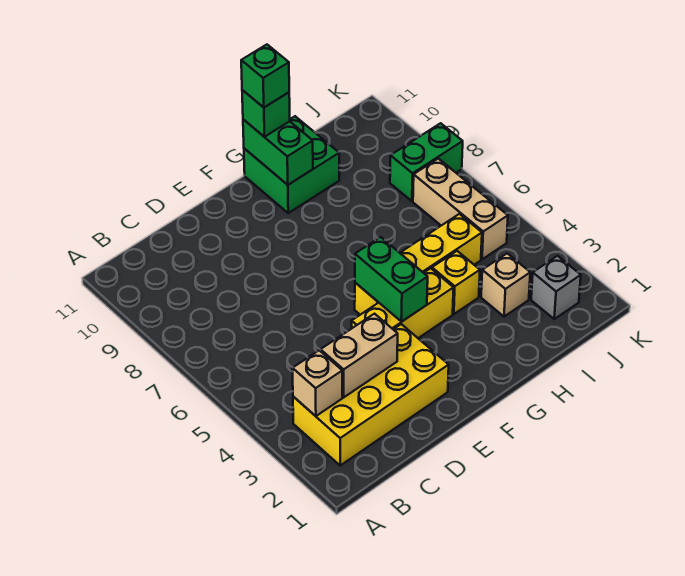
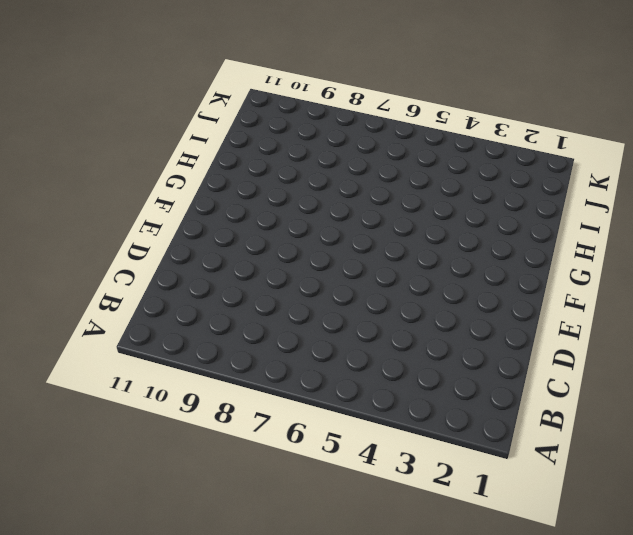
none -> yellow brick B2:E3 level 1
none -> yellow brick E4:G4 level 1
none -> yellow brick F5:I5 level 1

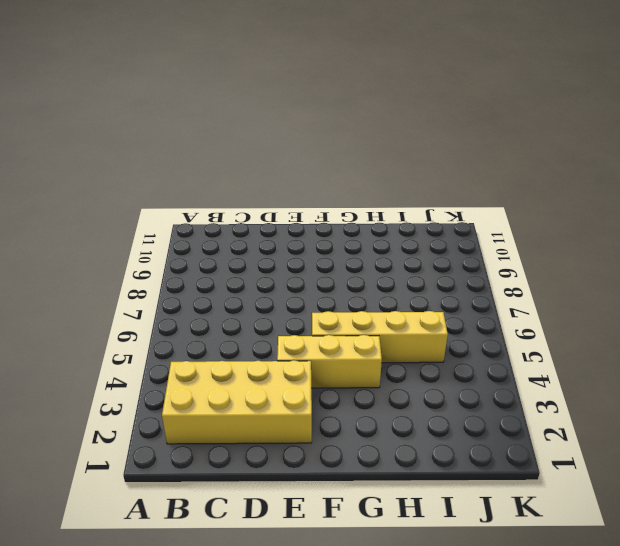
none -> green brick G10:H11 level 1
none -> yellow brick H4 level 1
none -> tan brick I3 level 1

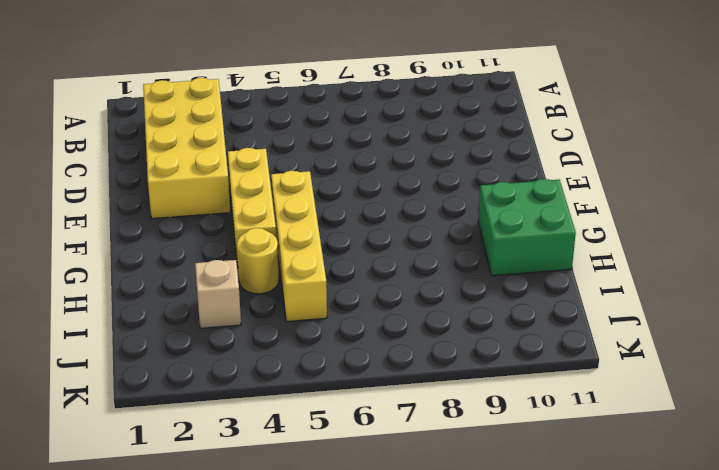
yellow round brick H4 level 1 -> yellow brick H4 level 1
none -> grey brick J2 level 1
none -> tan brick J5:J7 level 1
none -> green brick J8:K8 level 1

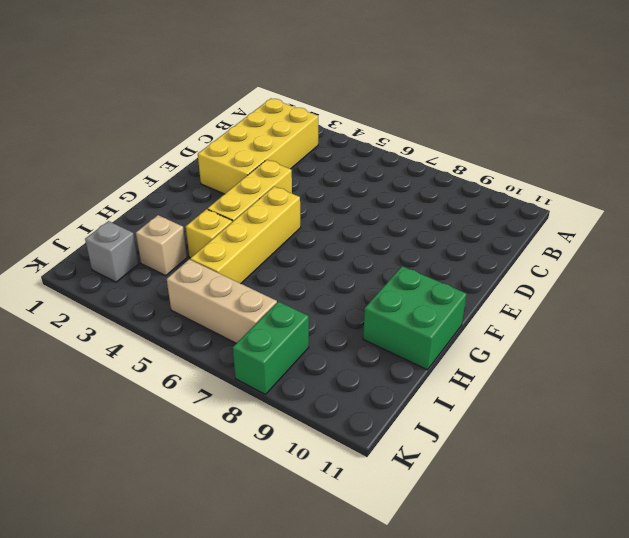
none -> tan brick B3 level 2
none -> tan brick C3:D3 level 2
none -> green brick F4:F5 level 2

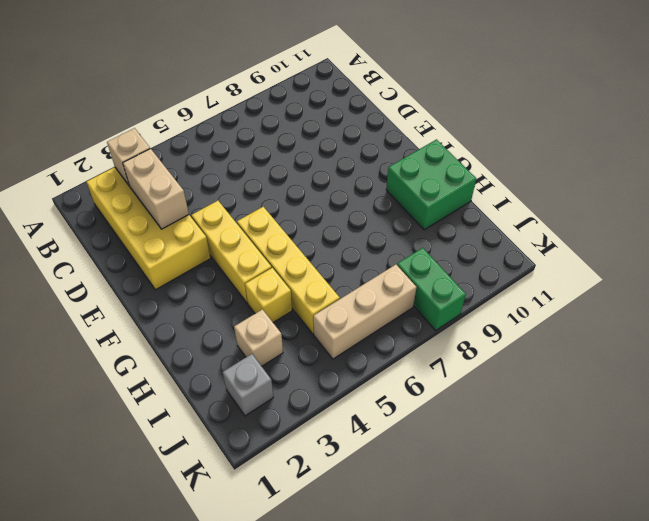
none -> green brick F4:F5 level 2
none -> green brick G10:G11 level 2
none -> green brick G11 level 3

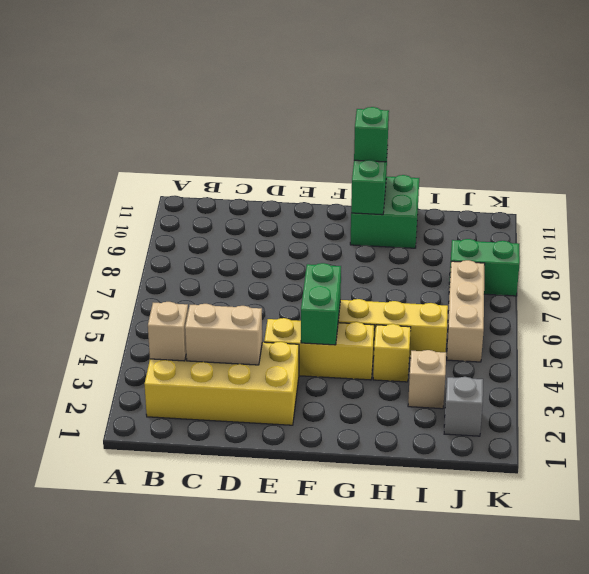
none -> green brick G11 level 4

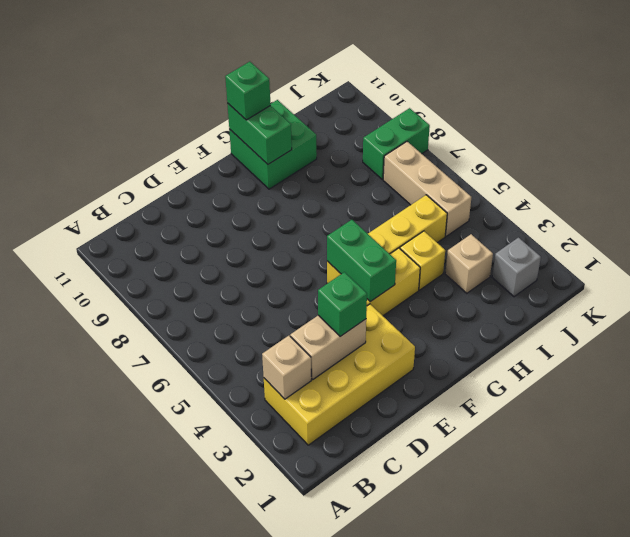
green brick D3 level 3 -> green brick G11 level 4

